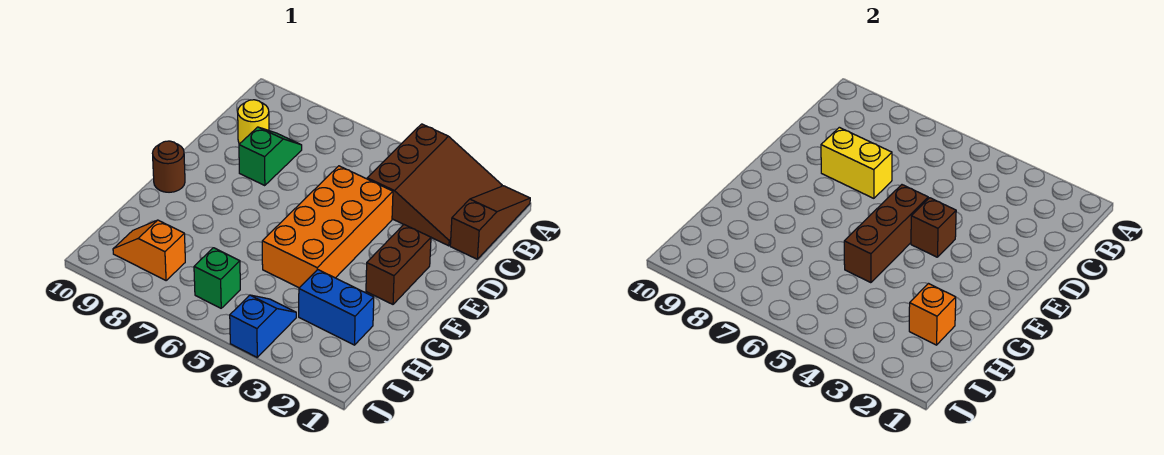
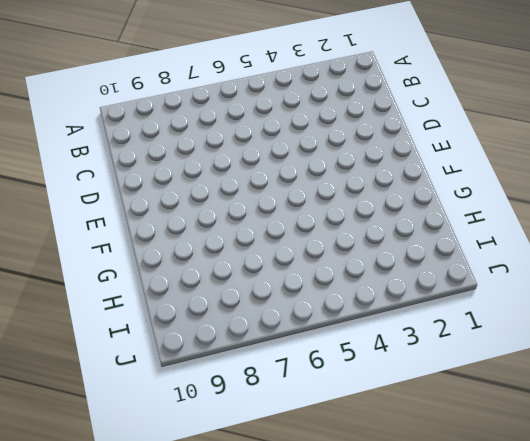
none -> brown slope A1:C1 level 1 top C
none -> brown slope A2:C4 level 1 top 4
none -> green slope C8:D8 level 1 top D

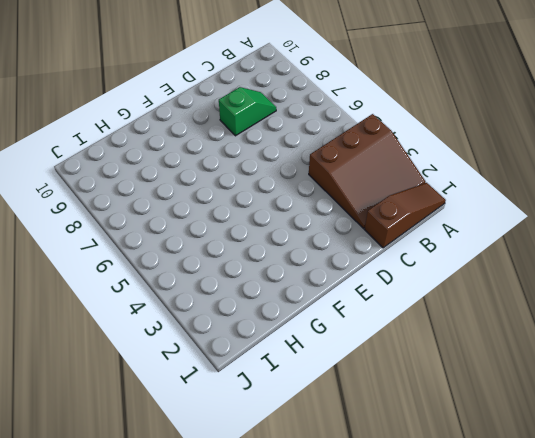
none -> yellow round brick C9 level 1
none -> orange brick D4:G5 level 1
none -> brown brick E2:F2 level 1

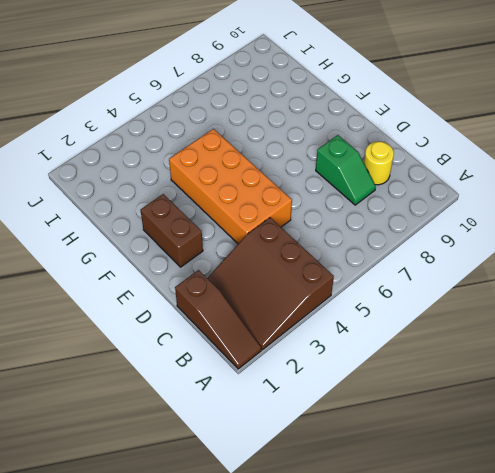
none -> brown round brick F10 level 1
none -> blue brick H2:H3 level 1
none -> blue slope I4:J4 level 1 top J

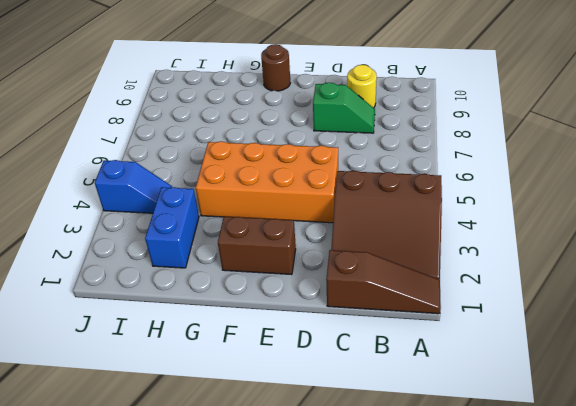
none -> green brick I6 level 1
none -> orange slope I8:I9 level 1 top 8
none -> yellow brick D7:D8 level 2

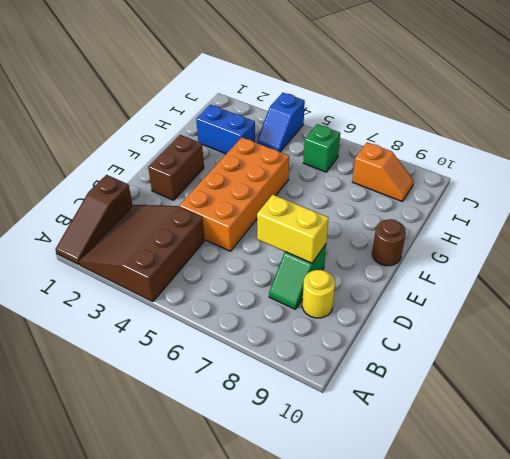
none -> brown brick E4 level 2
none -> brown brick E5:G5 level 2
none -> orange brick H2 level 2

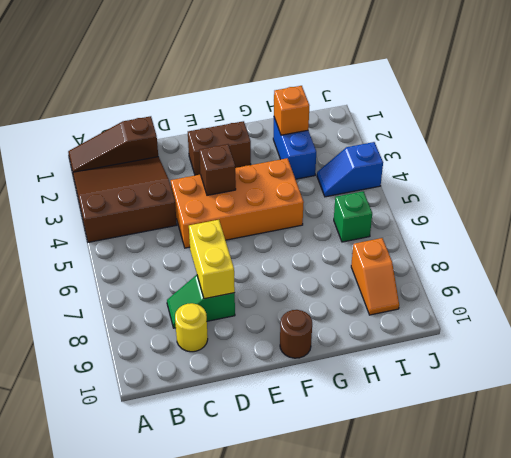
none -> brown brick E5:G5 level 2

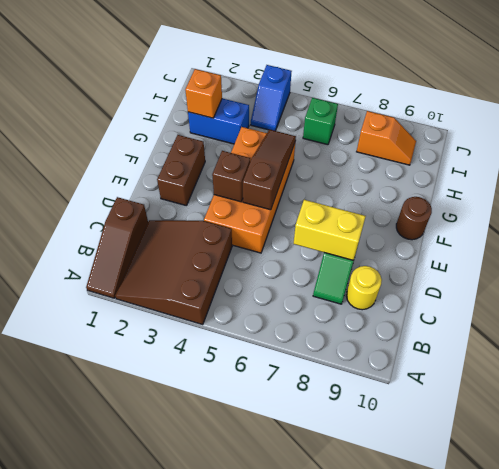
brown slope E5:G5 level 2 top E -> brown brick E5:G5 level 2

